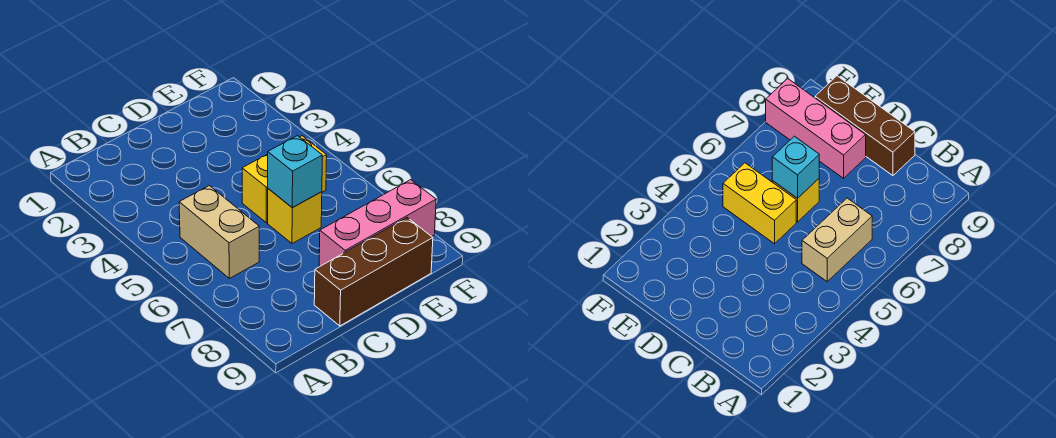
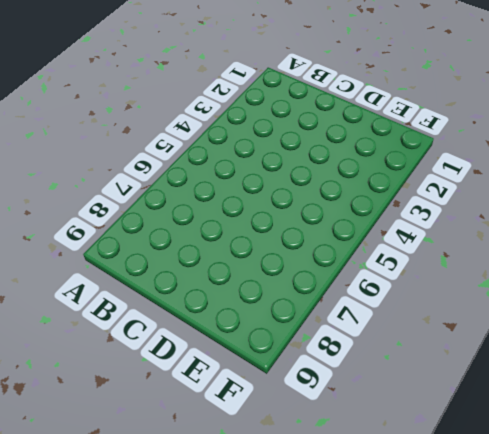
none -> tan brick B5:B6 level 1
none -> brown brick C9:E9 level 1

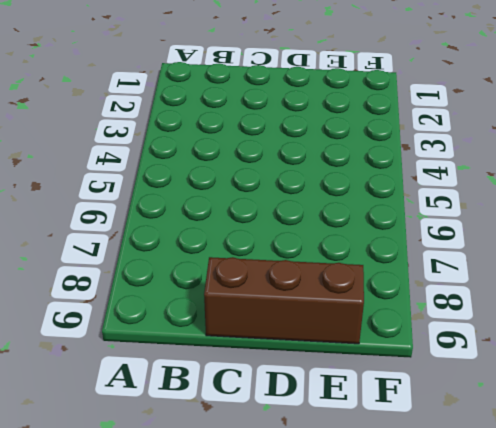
none -> tan brick B5:B6 level 1
none -> yellow brick D5:E5 level 1

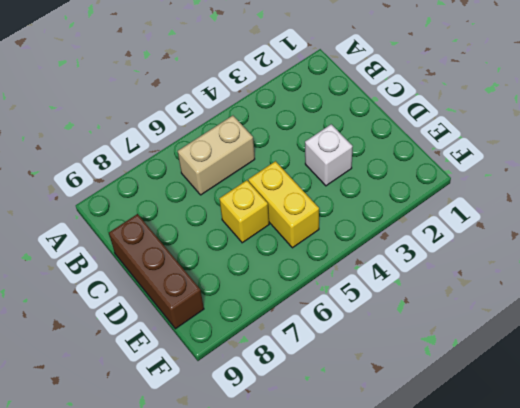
white brick D3 level 1 -> none
none -> pink brick D8:F8 level 1
none -> cyan brick D6 level 2

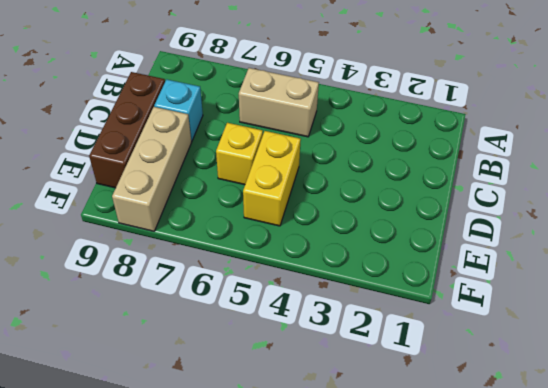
cyan brick C8 level 1 -> cyan brick D6 level 2
tan brick D8:F8 level 1 -> pink brick D8:F8 level 1

